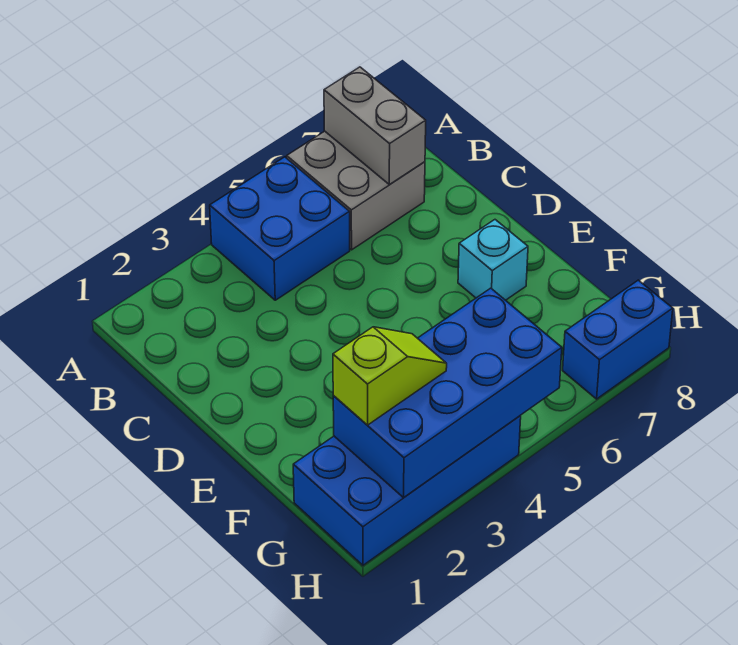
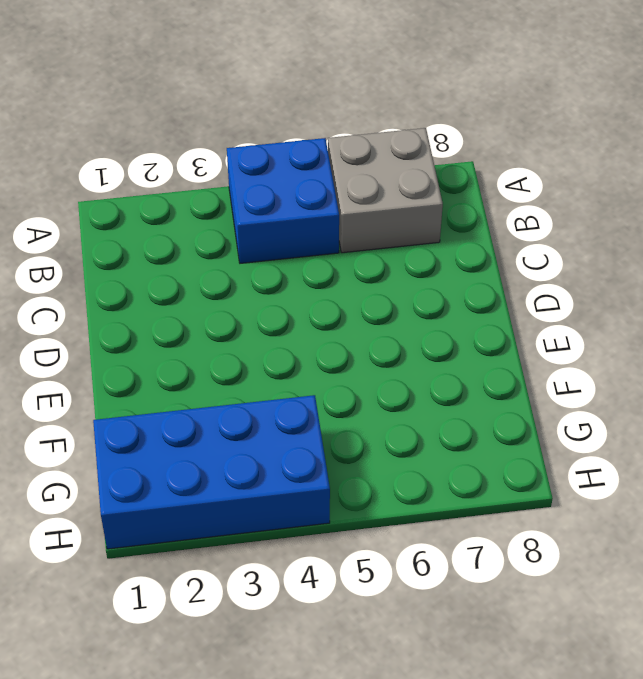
none -> cyan brick E7 level 1
none -> blue brick H7:H8 level 1

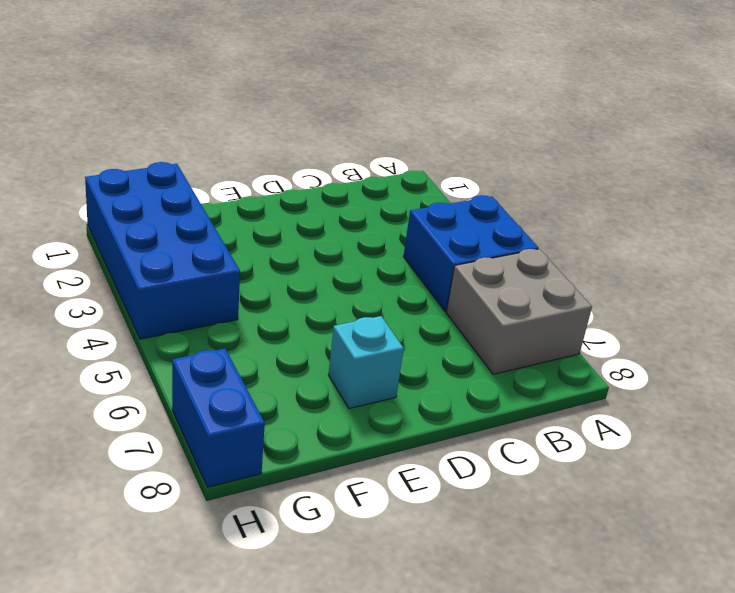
none -> grey brick A7:B7 level 2
none -> blue brick G2:H5 level 2

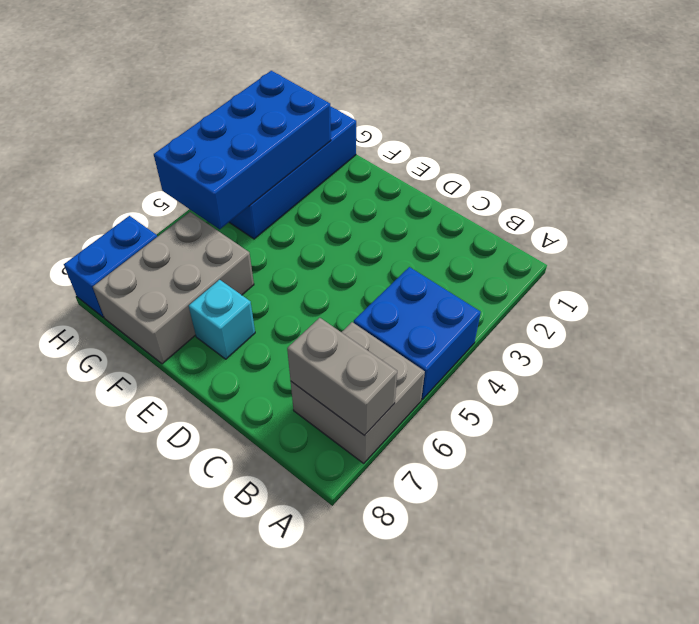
grey brick F6:G8 level 1 -> none
none -> lime slope G2:G3 level 3 top 2

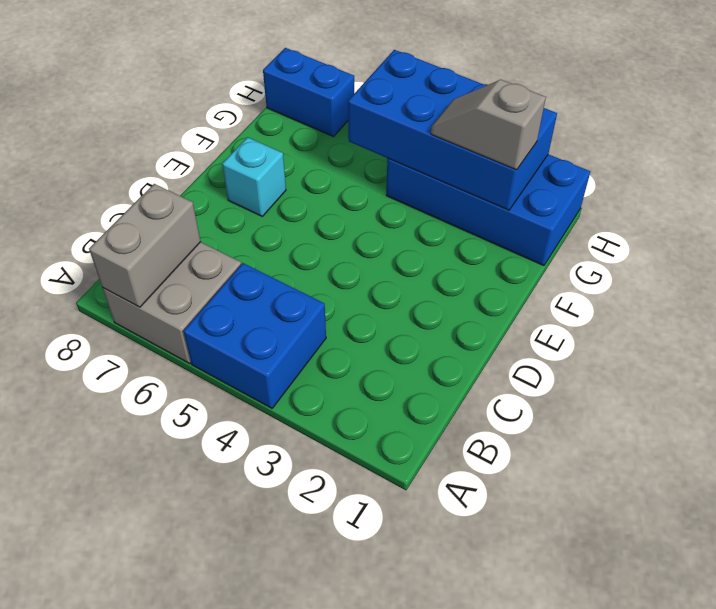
grey slope G2:G3 level 3 top 2 -> lime slope G2:G3 level 3 top 2

